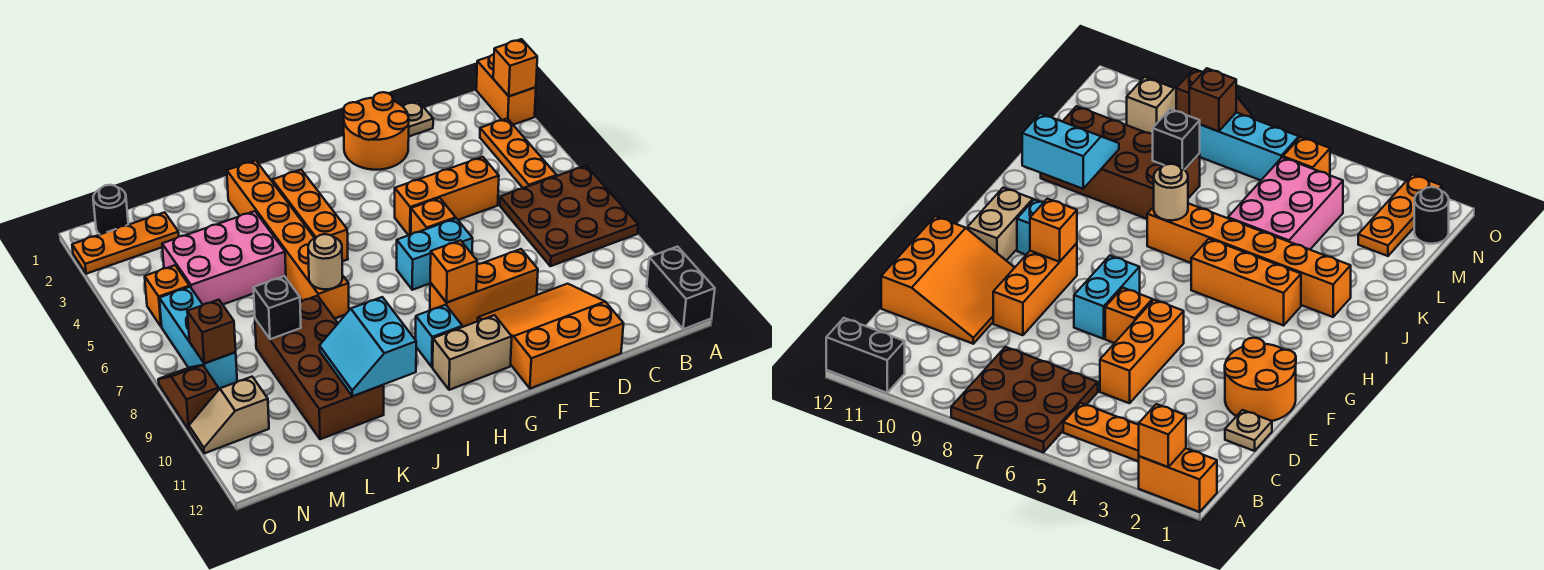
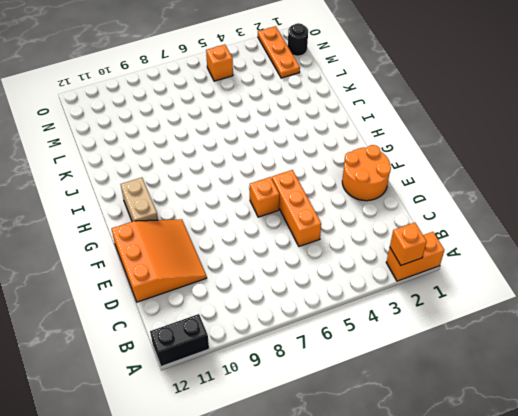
none -> brown plate A6:C8 level 1
none -> orange plate B3:B5 level 1
none -> tan plate D1 level 1

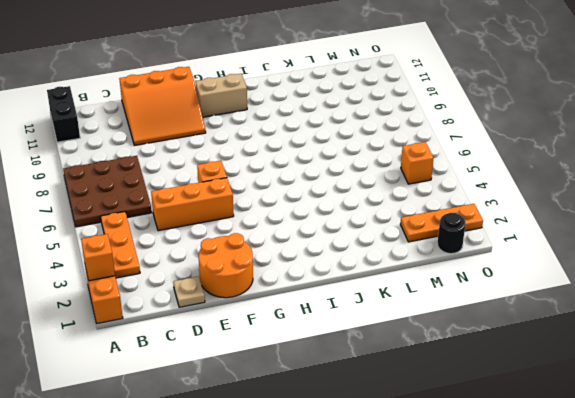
none -> orange brick E9:G9 level 1
none -> cyan brick F7:G7 level 1
none -> cyan brick H10 level 1

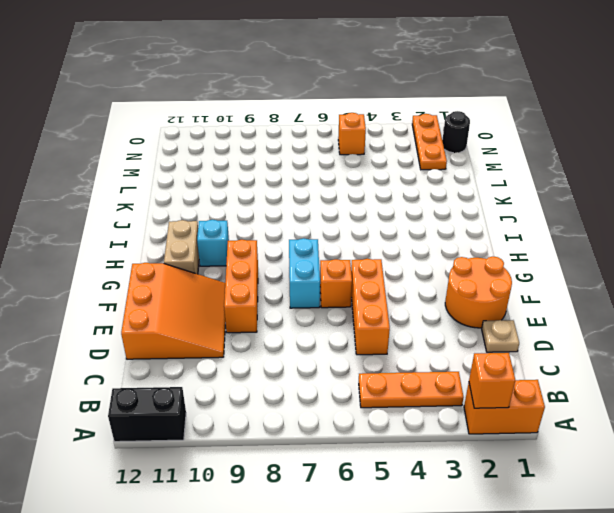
none -> brown plate A6:C8 level 1
none -> orange brick I3:I5 level 1
none -> orange brick J2:J7 level 1

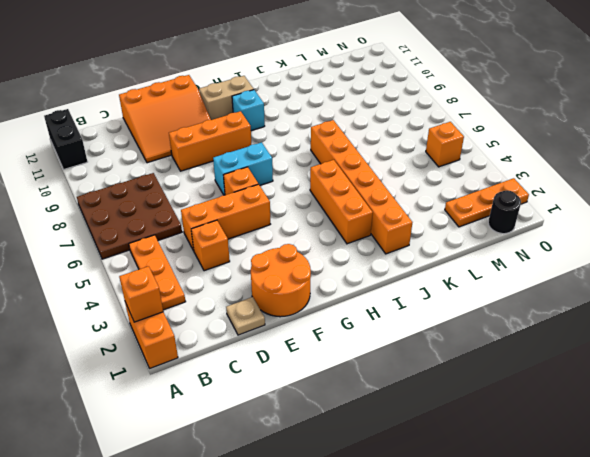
orange brick D4 level 1 -> orange brick G9 level 2
none -> pink brick K4:M5 level 1
none -> brown brick K8:L11 level 1
none -> cyan brick N6:N8 level 1

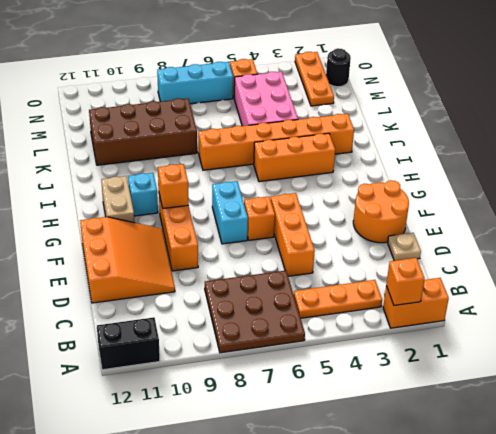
none -> tan slope N10:O10 level 1 top N
none -> brown slope O8:O9 level 1 top 9
none -> tan round brick J7 level 2

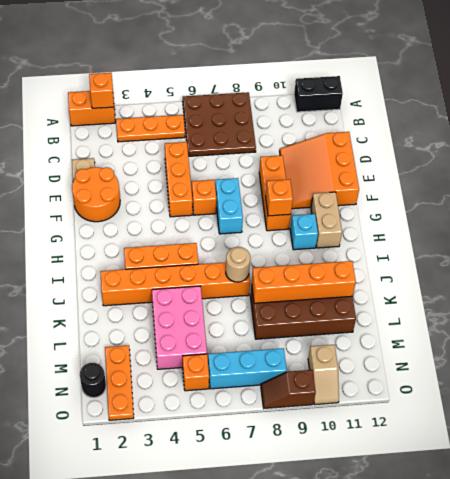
orange brick K8:K11 level 2 -> cyan slope J10:K11 level 2 top J
none -> black brick L8 level 2
none -> brown brick N8 level 2

